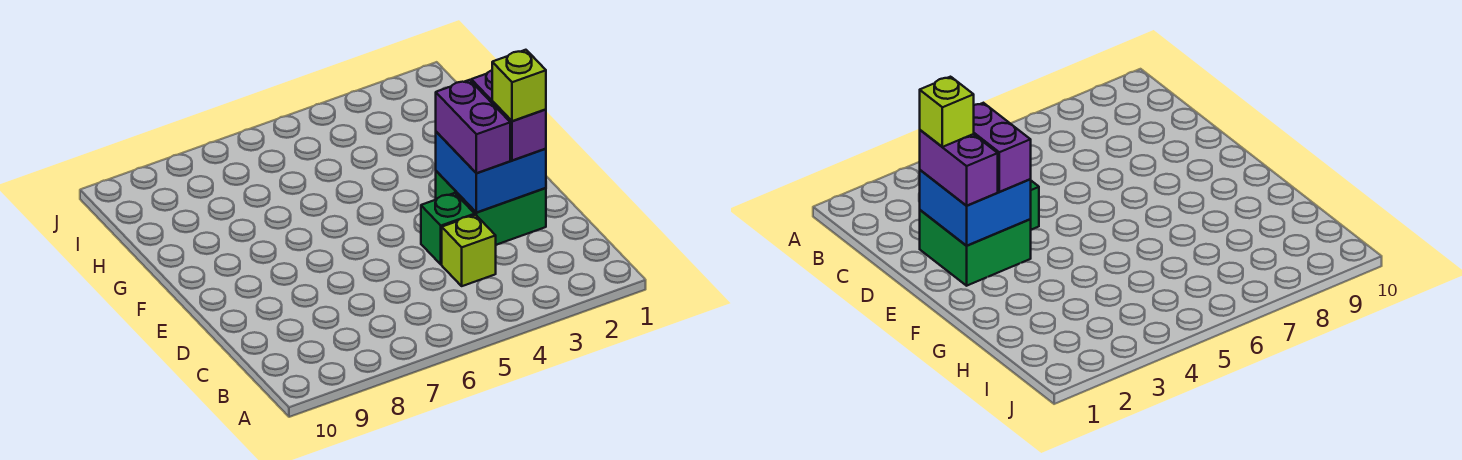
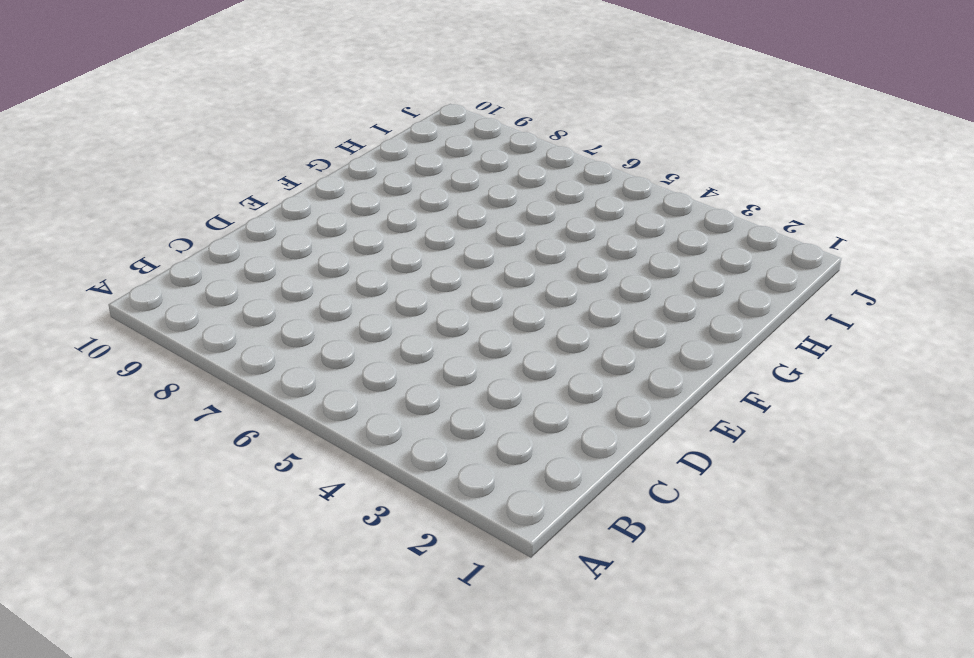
none -> lime brick C4 level 1
none -> green brick D2:E3 level 1

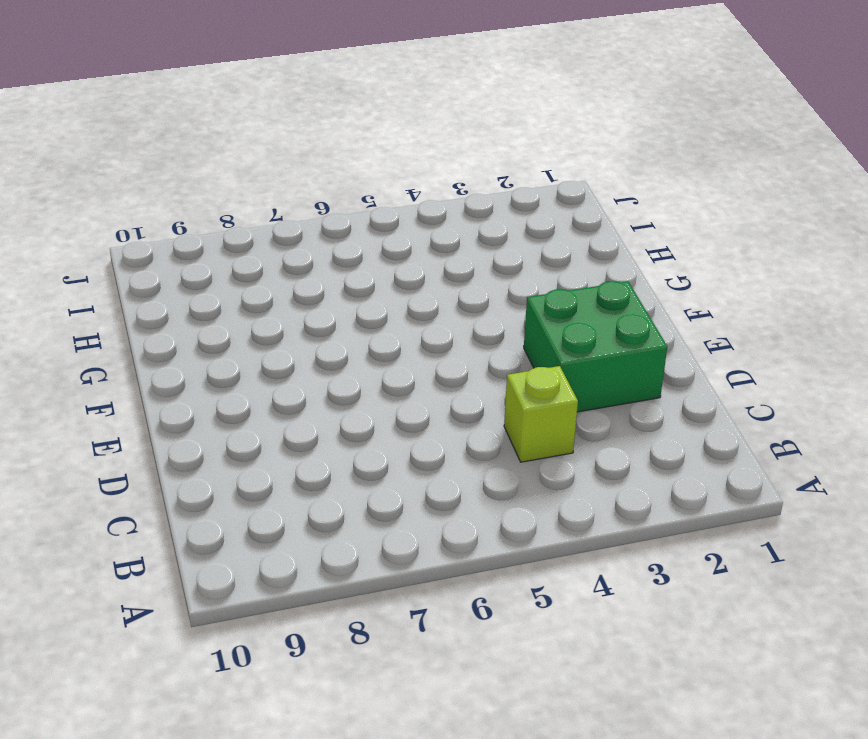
none -> green brick D4 level 1
none -> blue brick D2:E3 level 2

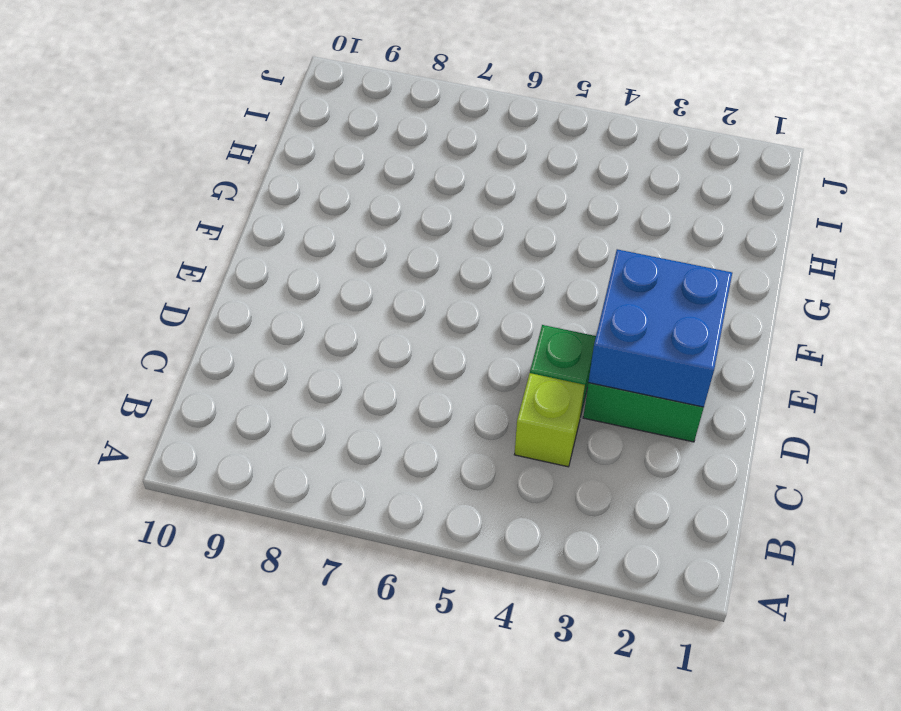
none -> purple brick D2:E2 level 3
none -> purple brick D3:E3 level 3

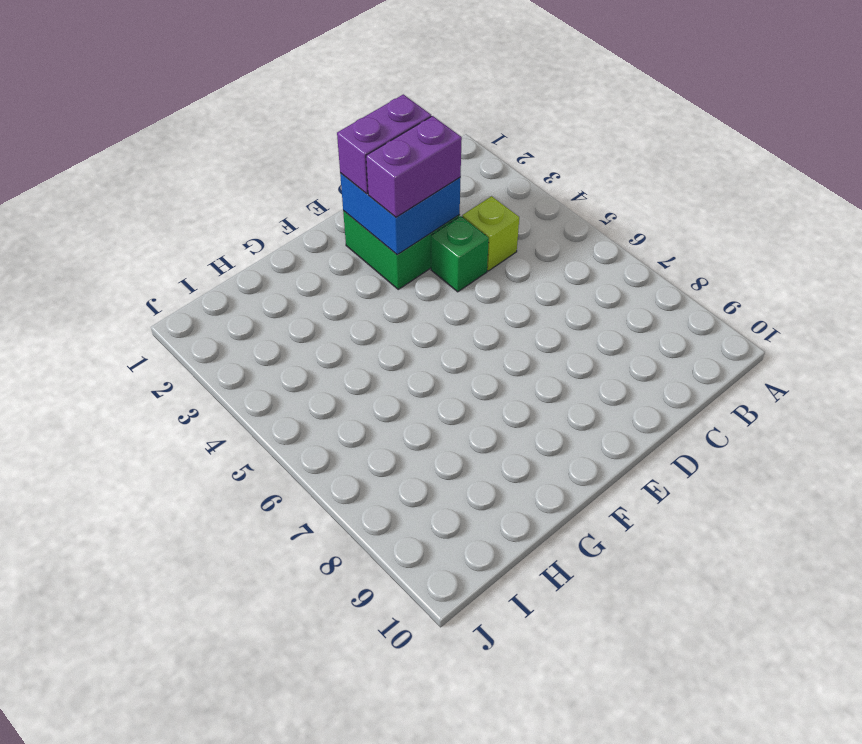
none -> lime brick D2 level 4

